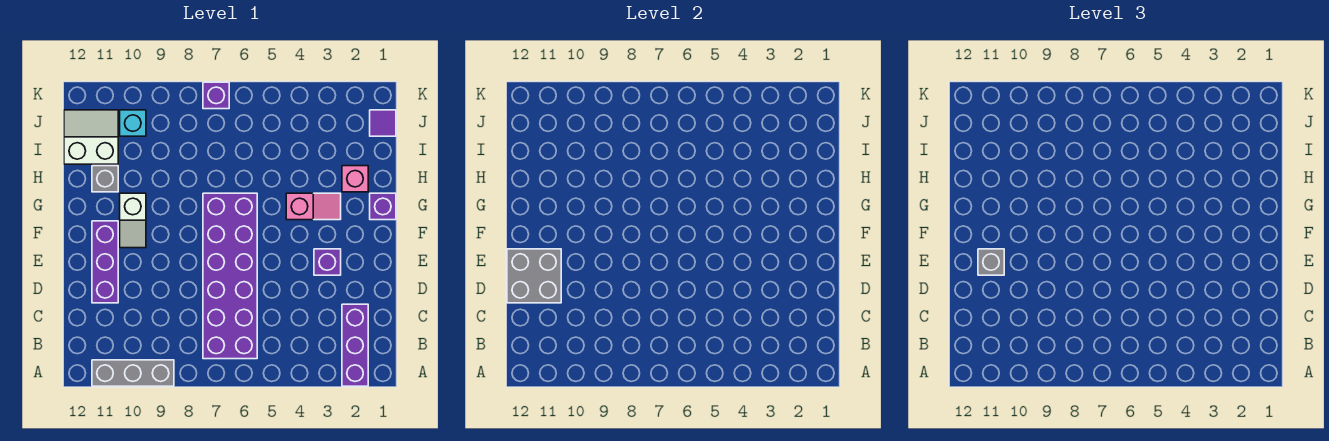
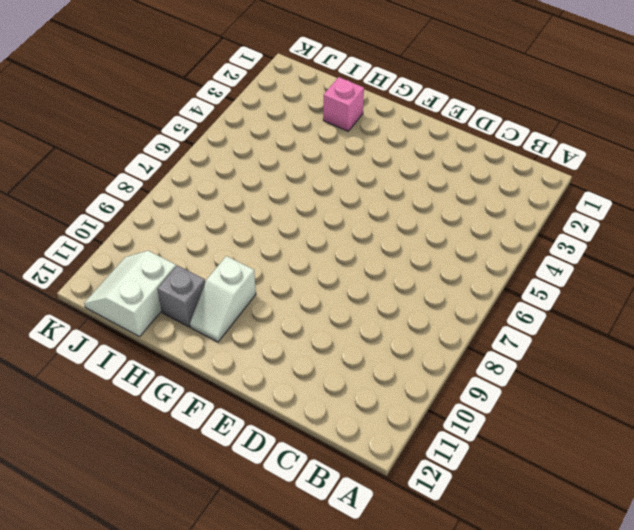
white slope G10:G11 level 1 top 10 -> white slope F10:G10 level 1 top G
none -> purple brick A2:C2 level 1
none -> grey brick A9:A11 level 1
none -> purple brick B6:G7 level 1

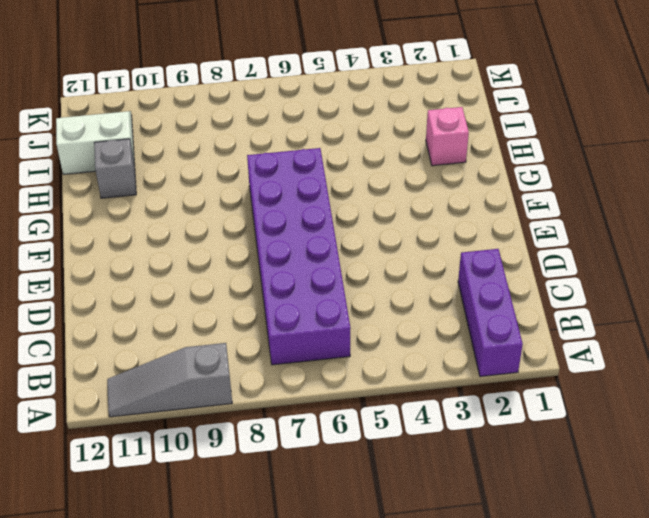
grey slope A9:A11 level 1 top 9 -> grey brick A9:A11 level 1
none -> purple brick D11:F11 level 1
none -> purple brick E3 level 1
none -> white slope F10:G10 level 1 top G

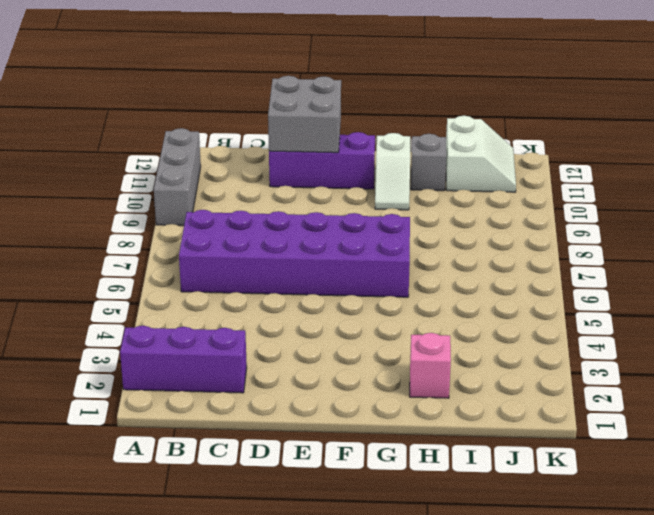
white slope G10:G11 level 1 top 11 -> white slope F10:G10 level 1 top G
none -> purple brick E3 level 1
none -> purple brick G1 level 1
none -> pink slope G3:G4 level 1 top 4

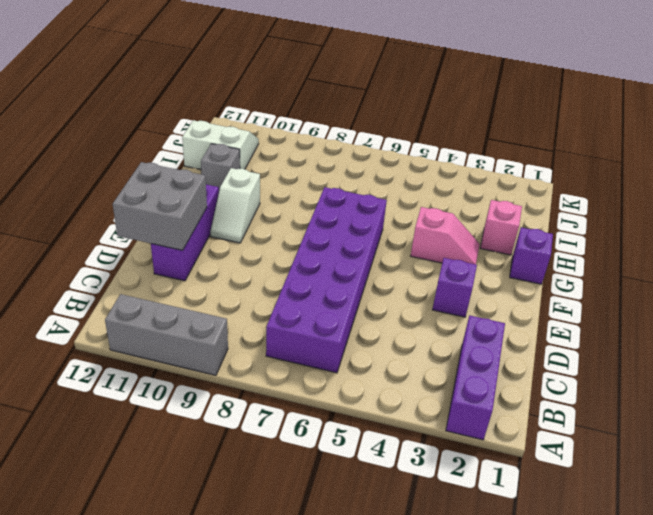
none -> purple tile J1 level 1
none -> cyan brick J10 level 1
none -> purple brick K7 level 1

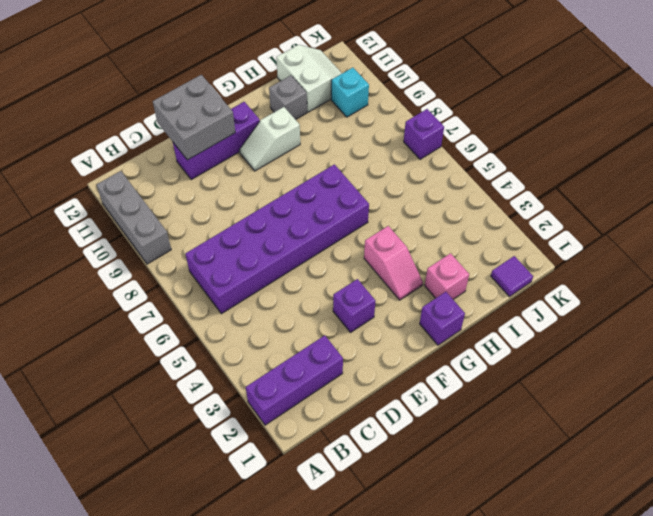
none -> grey brick E11 level 3

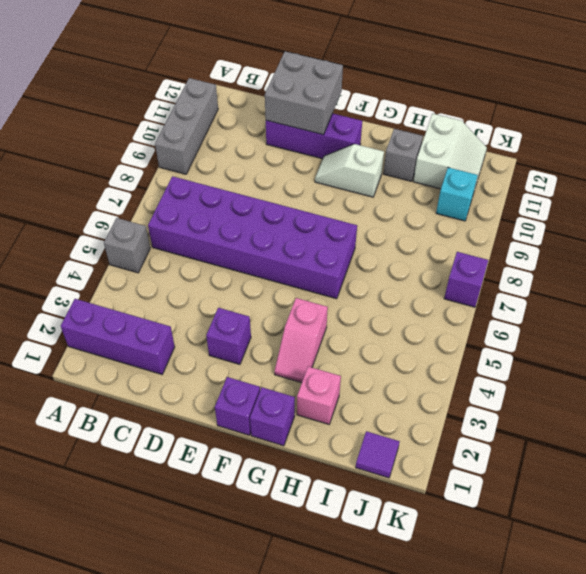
grey brick A5 level 1 -> grey brick E11 level 3
purple brick F1 level 1 -> none

